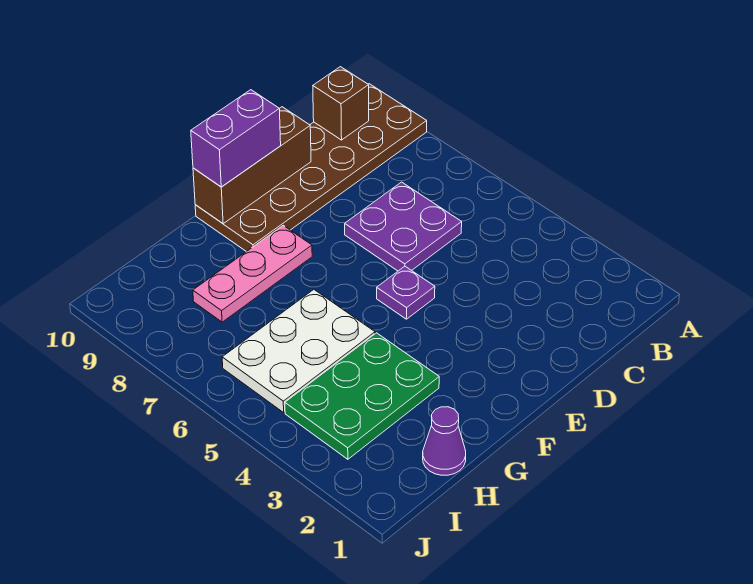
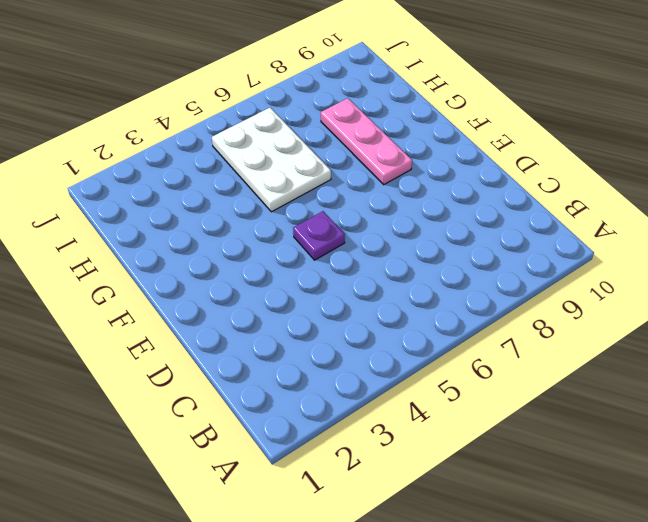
none -> brown plate A9:F10 level 1
none -> purple plate C6:D7 level 1

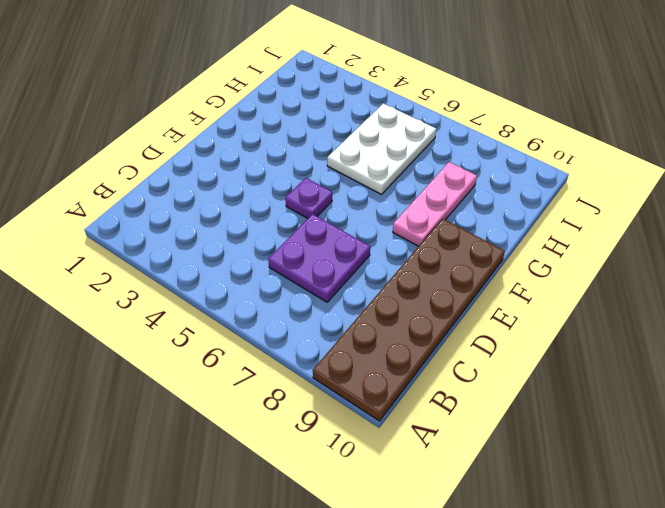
none -> green plate G3:I4 level 1
none -> purple cone H1 level 1

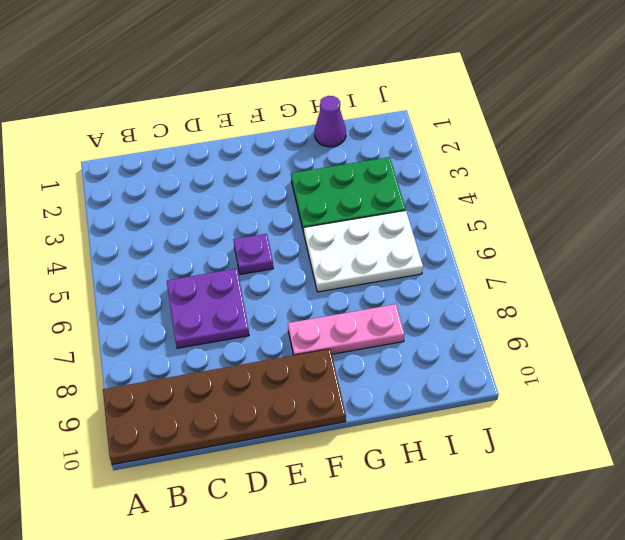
none -> brown brick B10 level 2
none -> brown brick D10:F10 level 2

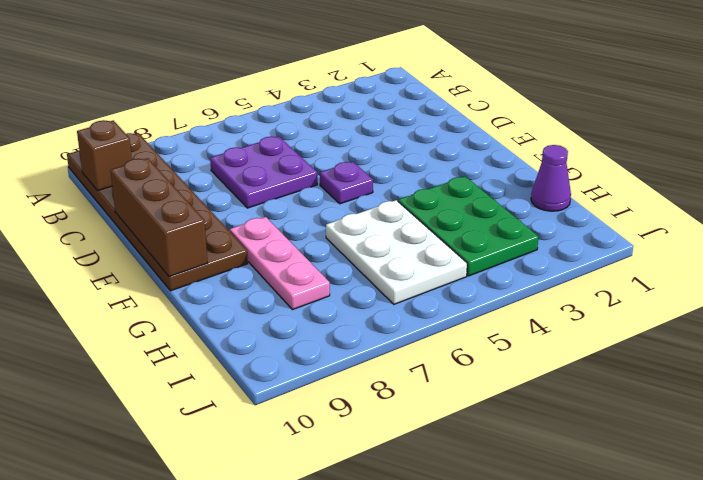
none -> purple brick E10:F10 level 3

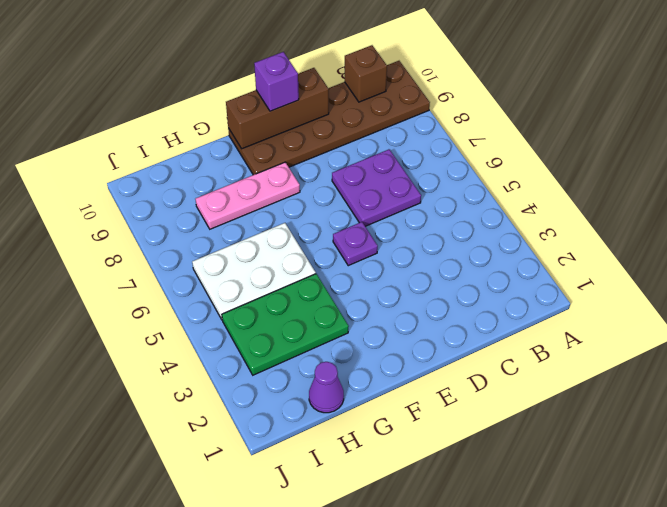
purple brick E10 level 3 -> purple brick E10:F10 level 3

